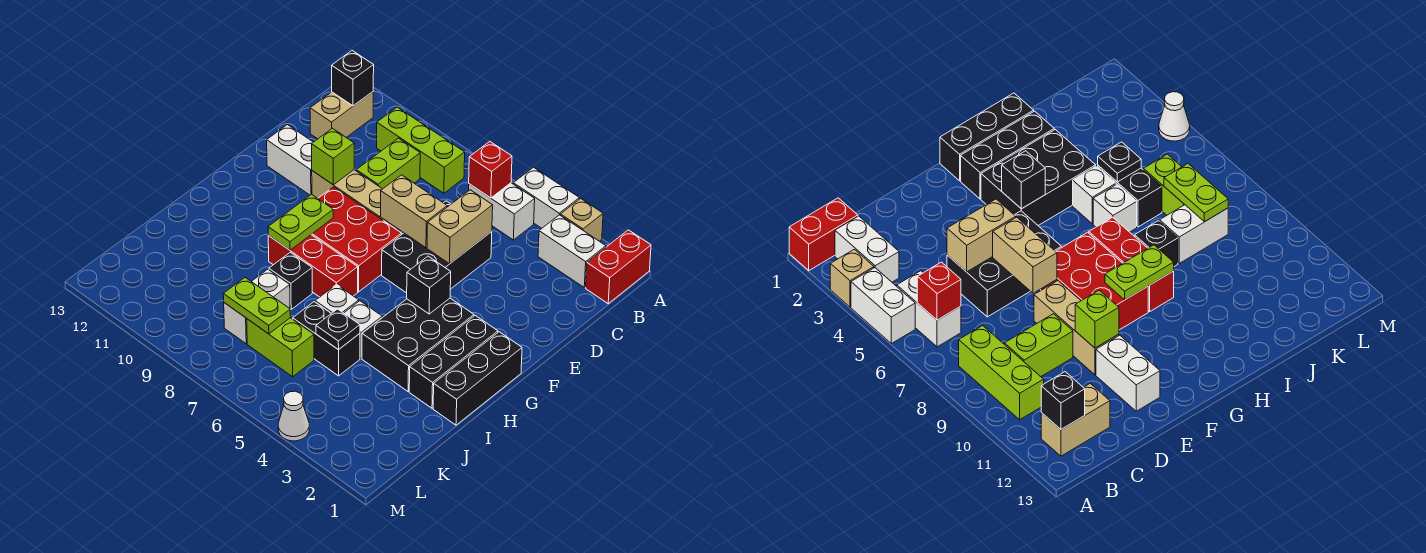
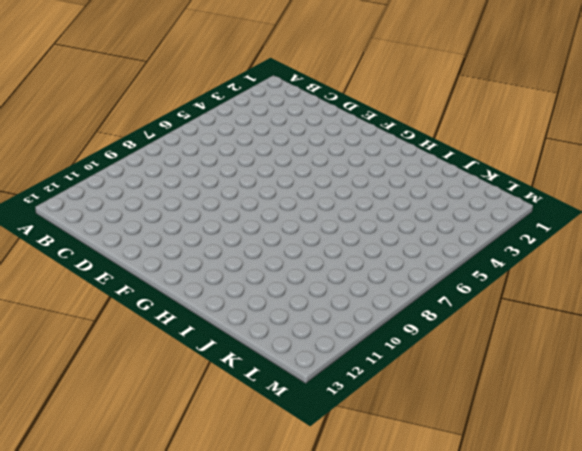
none -> red brick A1:B1 level 1
none -> tan brick A3 level 1
none -> white brick A4:A5 level 1
none -> white brick B2:B3 level 1

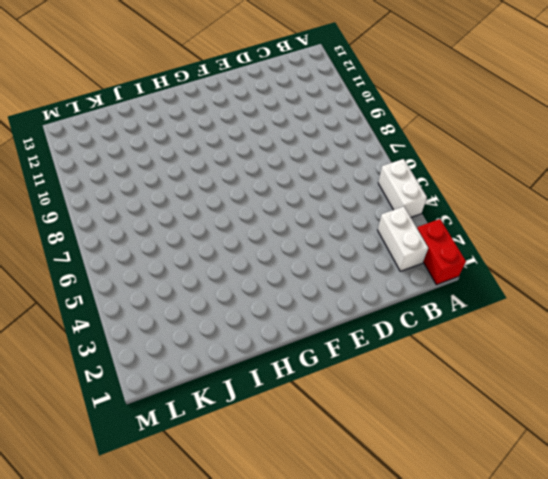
red brick A1:A2 level 1 -> red brick A1:B1 level 1
none -> tan brick A3 level 1
none -> white brick B5:B6 level 1
none -> lime brick B8:B10 level 1
none -> tan brick B12:C12 level 1

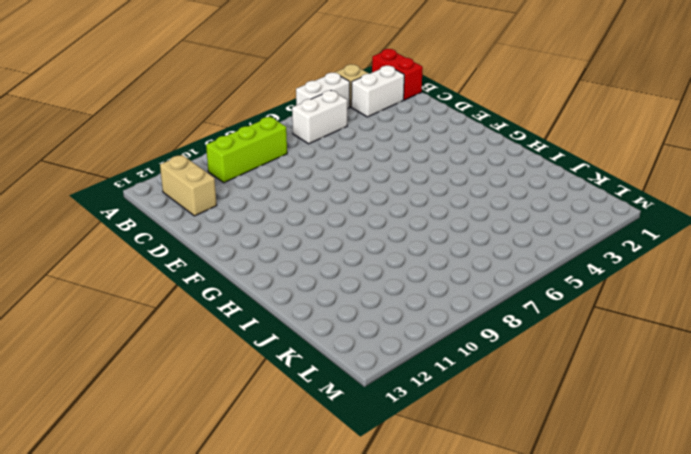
none -> lime brick C9:D9 level 1
none -> black brick D5:F6 level 1
none -> tan brick E8:E10 level 1
none -> white brick E11:E12 level 1

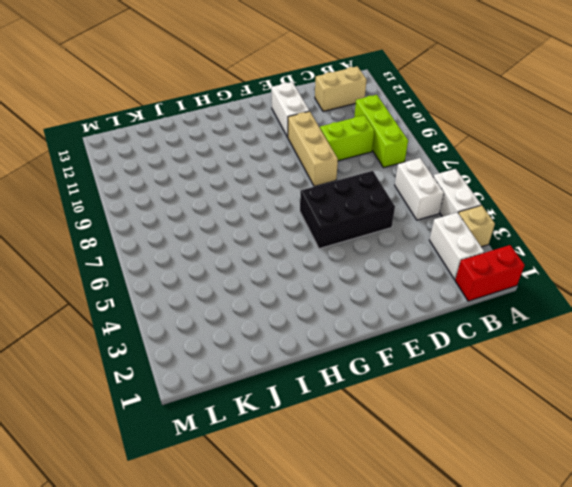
none -> red brick F7:G9 level 1
none -> black brick G1:I1 level 1
none -> black brick G2:I2 level 1
none -> black brick G3:I4 level 1

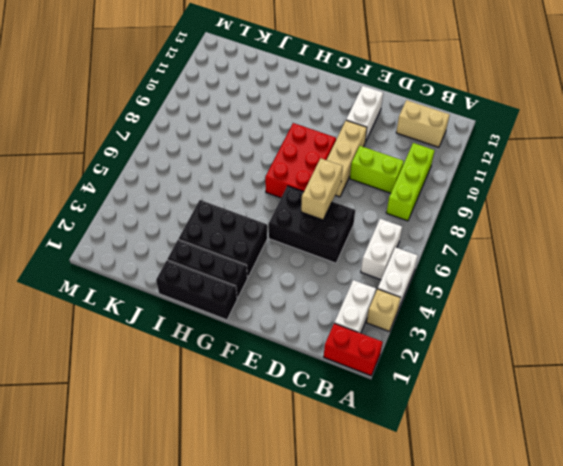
none -> red brick H7:H9 level 1
none -> white brick I5 level 1
none -> white brick I6 level 1
none -> black brick I8 level 1

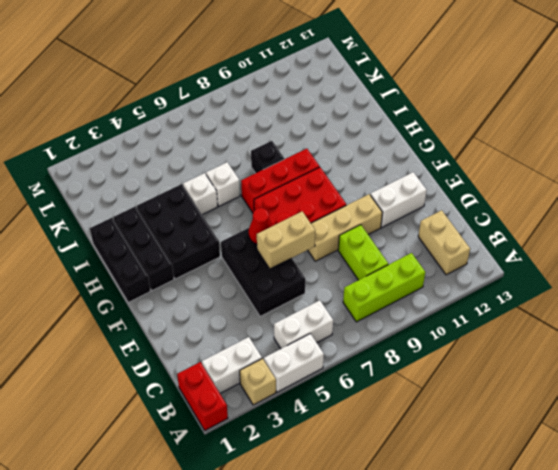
red cone F6 level 2 -> none
none -> black brick J5:J6 level 1
none -> white brick J8:K8 level 1
none -> lime brick K6:K7 level 1
none -> white cone M4 level 1

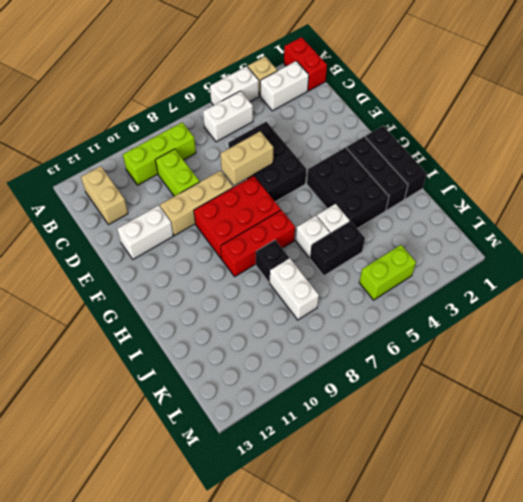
lime brick L4:L5 level 1 -> lime brick K6:K7 level 1
none -> white cone M4 level 1
none -> red brick B6 level 2
none -> black brick B12 level 2
none -> tan brick D5:E5 level 2

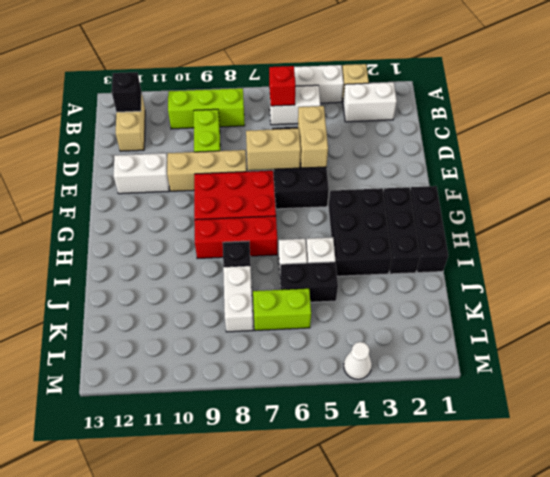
none -> red brick A1:B1 level 1
none -> lime brick E10 level 2
none -> black brick G4 level 2
none -> lime plate G9:H9 level 2

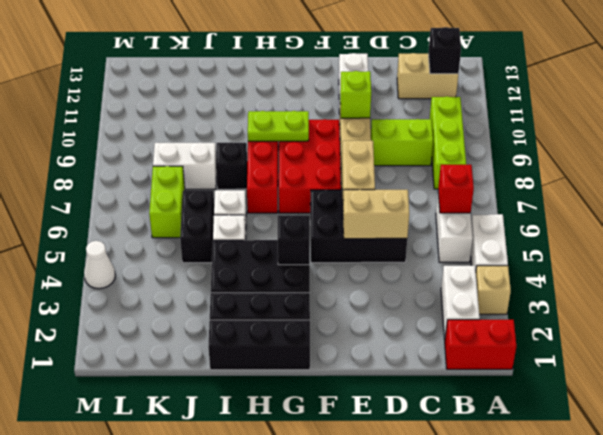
none -> black plate J5 level 2
none -> lime plate K7:K8 level 2

